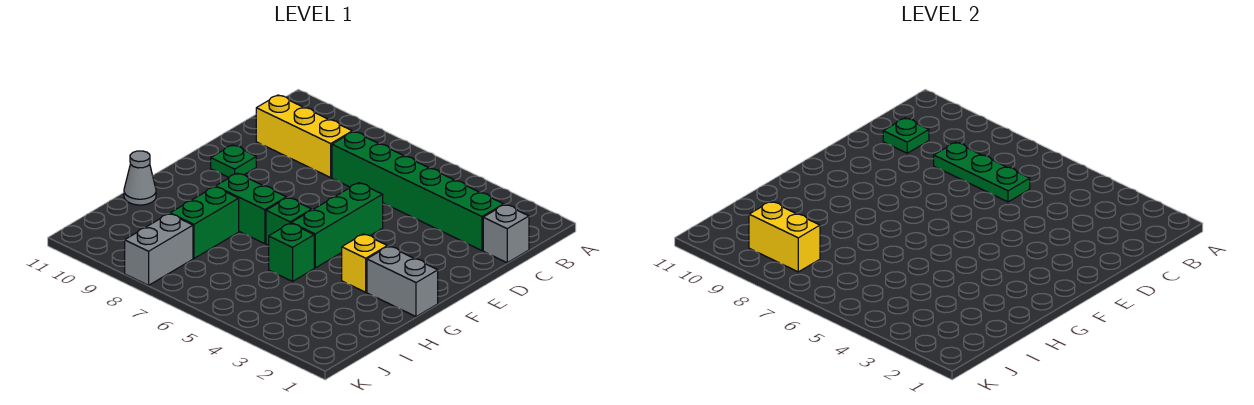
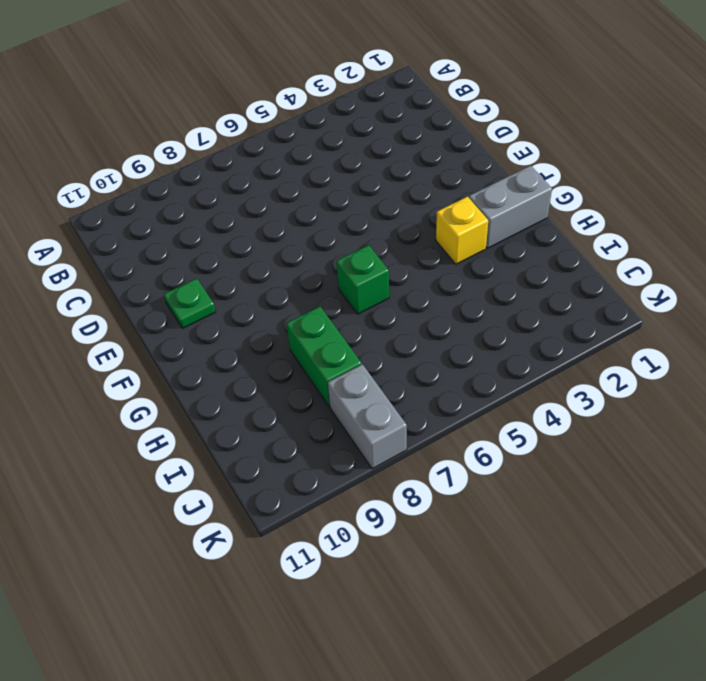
none -> grey brick C1 level 1
none -> green brick C2:C7 level 1
none -> yellow brick C8:C10 level 1

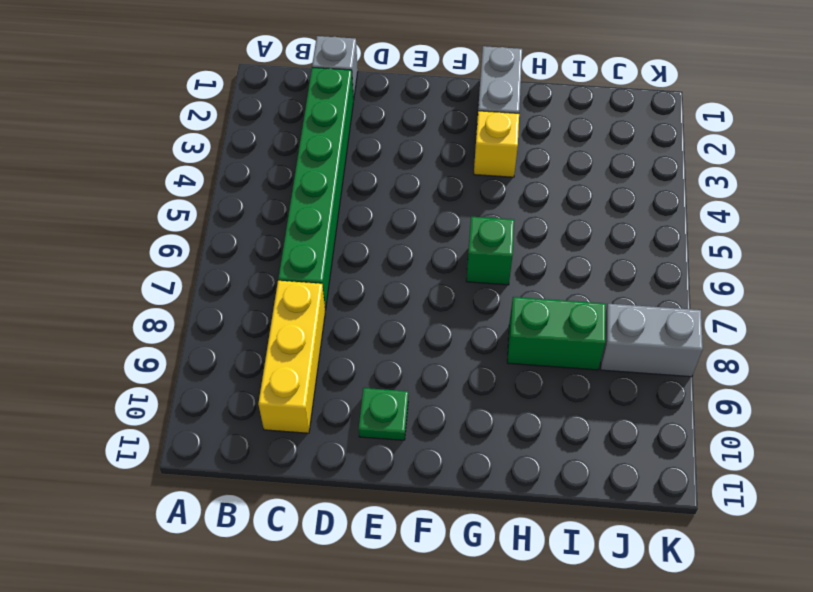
none -> green brick E5:G5 level 1
none -> green brick G7:G8 level 1
none -> green brick H5 level 1

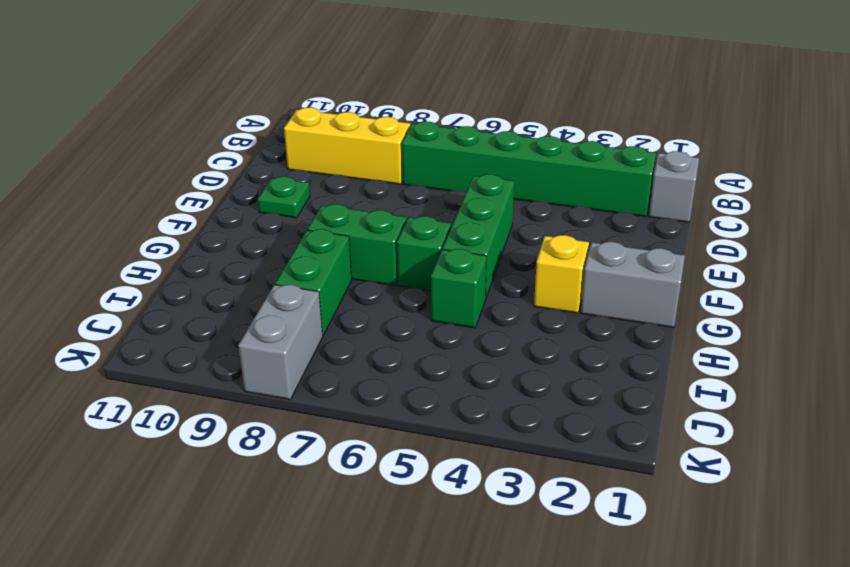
none -> grey cone H11 level 1
none -> green plate C6:C8 level 2
none -> green plate C10 level 2

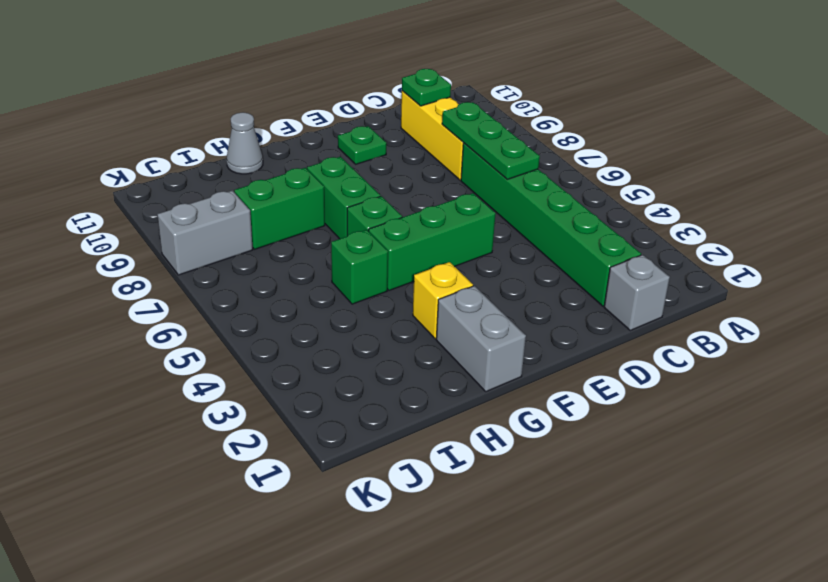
none -> yellow brick J8:J9 level 2

